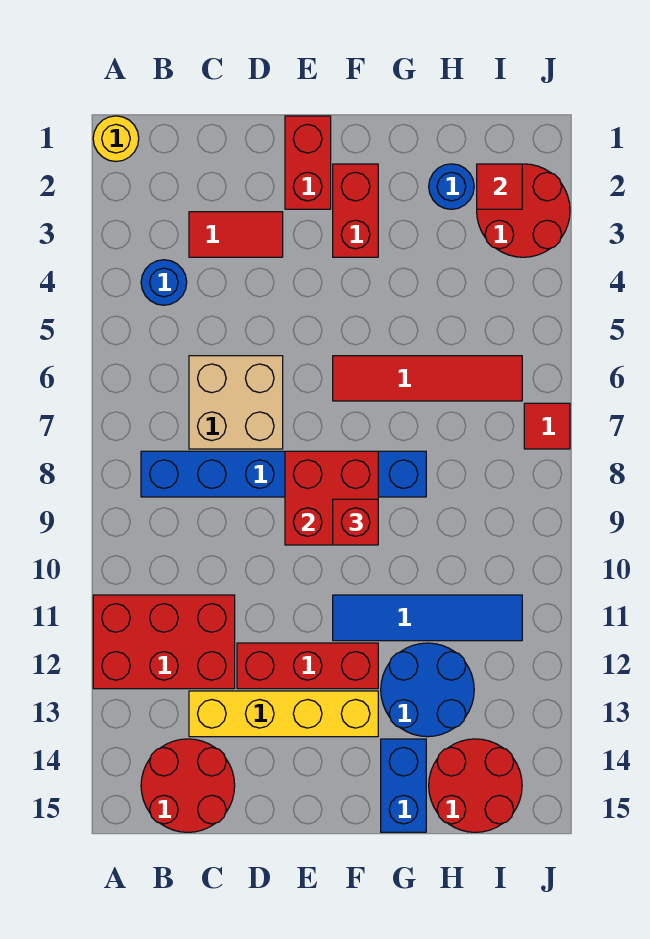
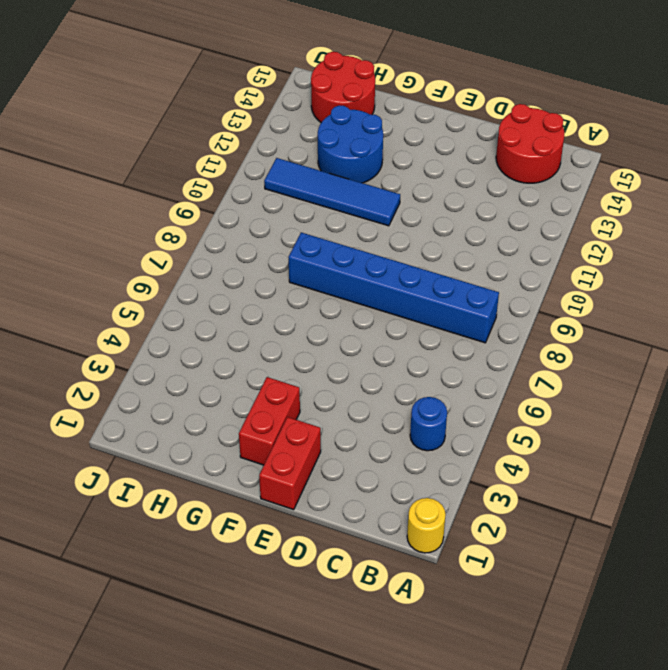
none -> red brick A11:C12 level 1
none -> red tile C3:D3 level 1
none -> tan brick C6:D7 level 1

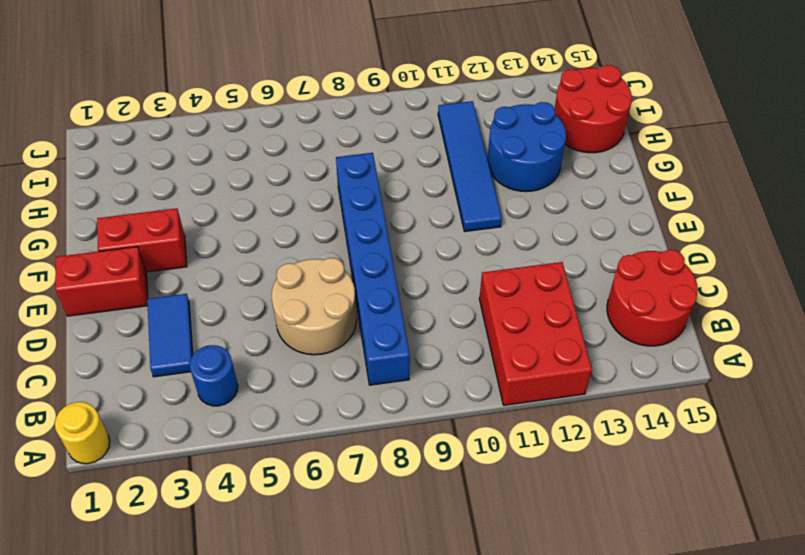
blue tile C3:D3 level 1 -> red tile C3:D3 level 1
tan round brick C6:D7 level 1 -> tan brick C6:D7 level 1
none -> yellow brick C13:F13 level 1
none -> red brick D12:F12 level 1
none -> red tile F6:I6 level 1

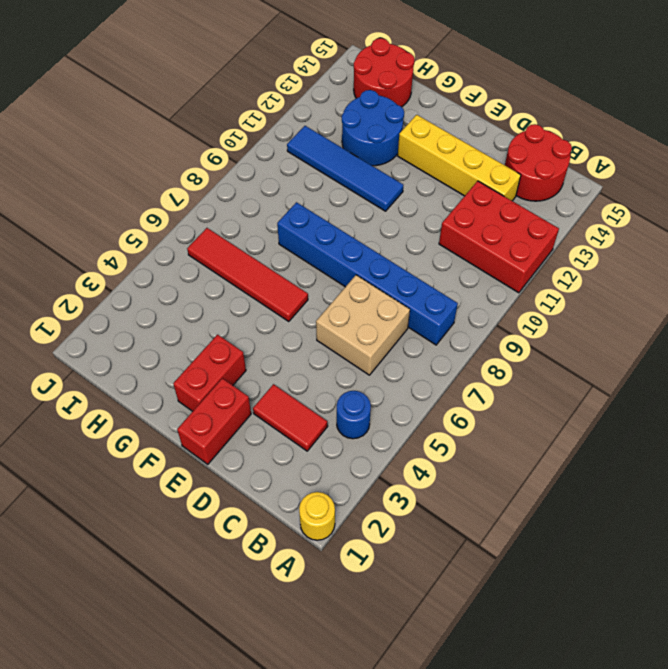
none -> red brick D12:F12 level 1
none -> blue brick G14:G15 level 1
none -> blue round brick H2 level 1

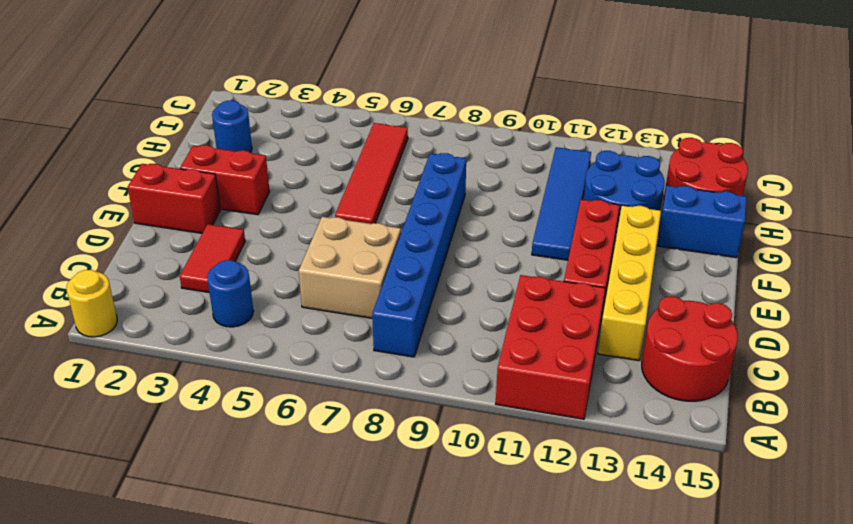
none -> red round brick I2:J3 level 1
none -> red tile J7 level 1
none -> red brick E8:F9 level 2

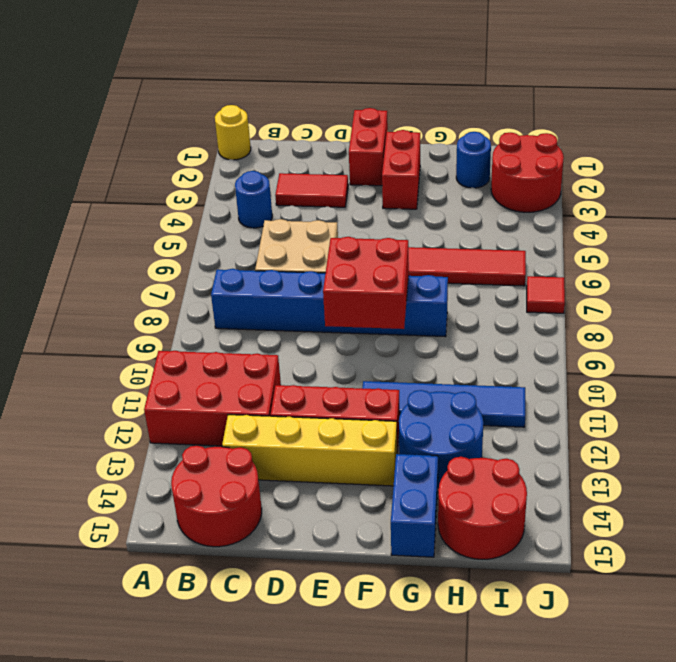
none -> red tile I2 level 2
none -> red brick F9 level 3

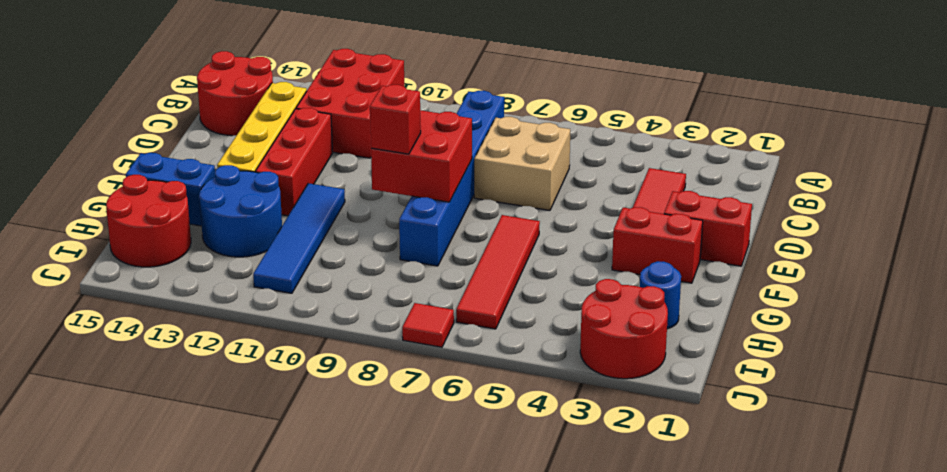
none -> yellow round brick A1 level 1
none -> blue round brick B4 level 1
none -> red tile I2 level 2

